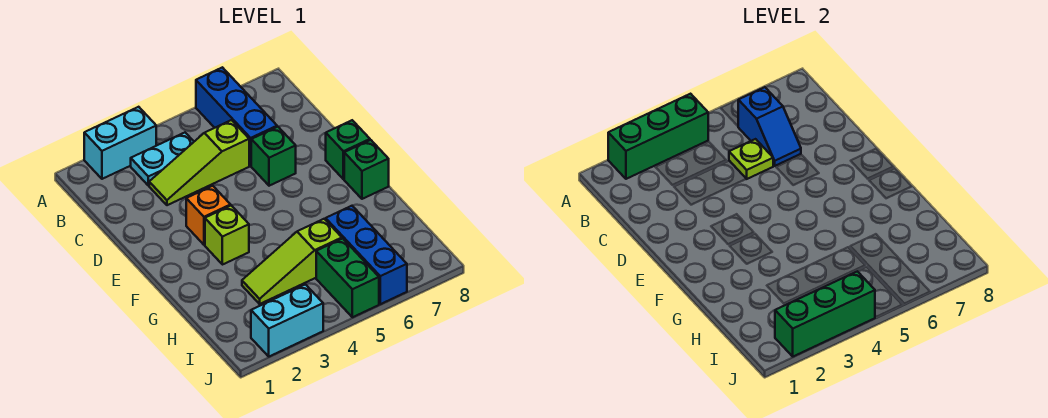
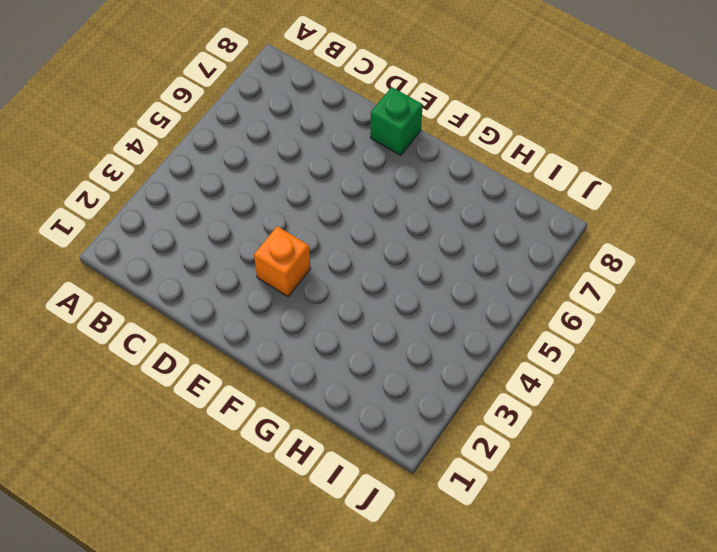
none -> cyan brick A2:A3 level 1
none -> blue brick A6:C6 level 1
none -> cyan plate B3:B4 level 1

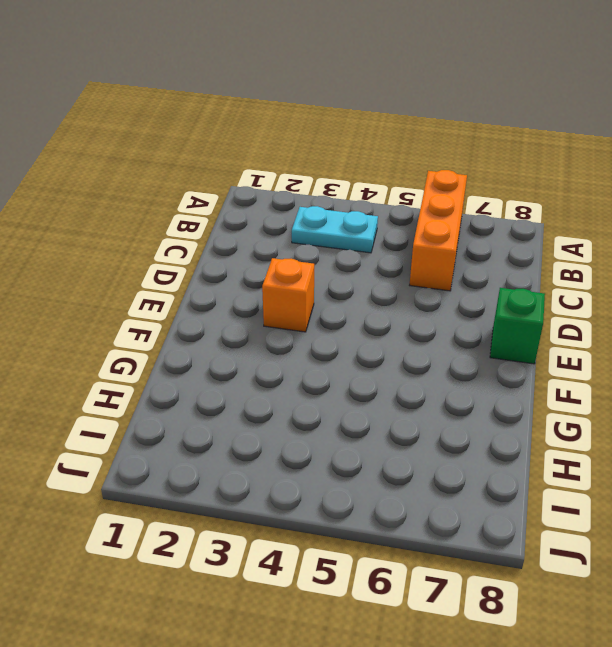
orange brick A6:C6 level 1 -> blue brick A6:C6 level 1
none -> cyan brick A2:A3 level 1
none -> lime slope C3:C5 level 1 top 5
none -> green brick D6 level 1

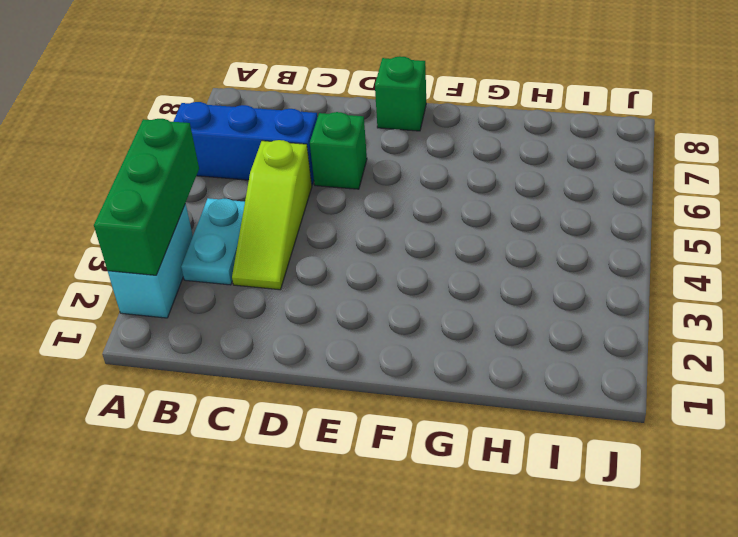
none -> orange brick E3 level 1
none -> lime brick F3 level 1
none -> green brick F8 level 1

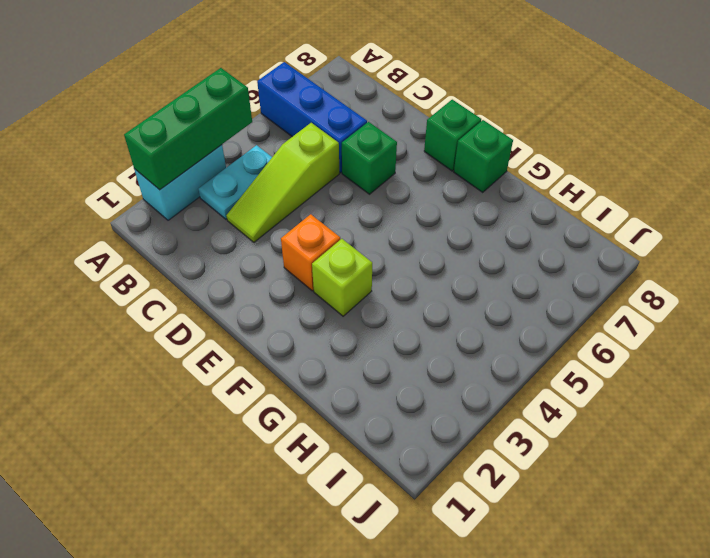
none -> lime slope H3:H5 level 1 top 5
none -> blue brick H6:J6 level 1
none -> green brick I5:J5 level 1

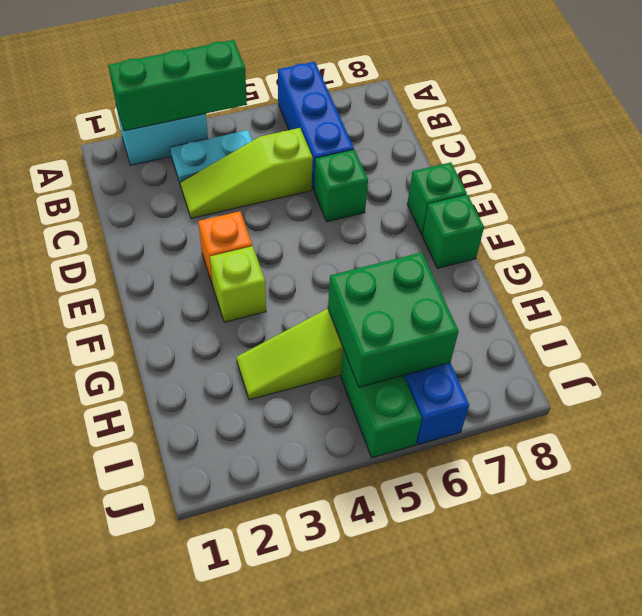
green brick H5:I6 level 2 -> none
none -> cyan brick J2:J3 level 1
none -> blue slope B6:C6 level 2 top B
none -> lime plate C5 level 2

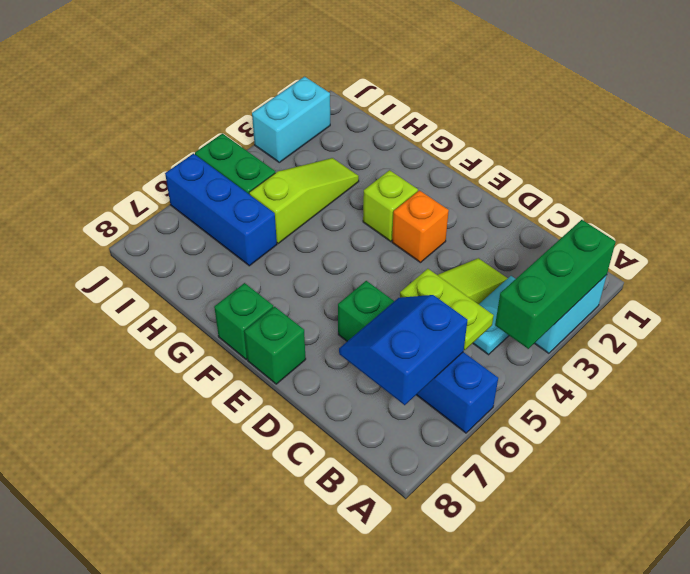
lime plate B5:C5 level 2 -> lime plate C5 level 2
blue slope B6:C7 level 2 top B -> blue slope B6:C6 level 2 top B
none -> green brick J2:J4 level 2

